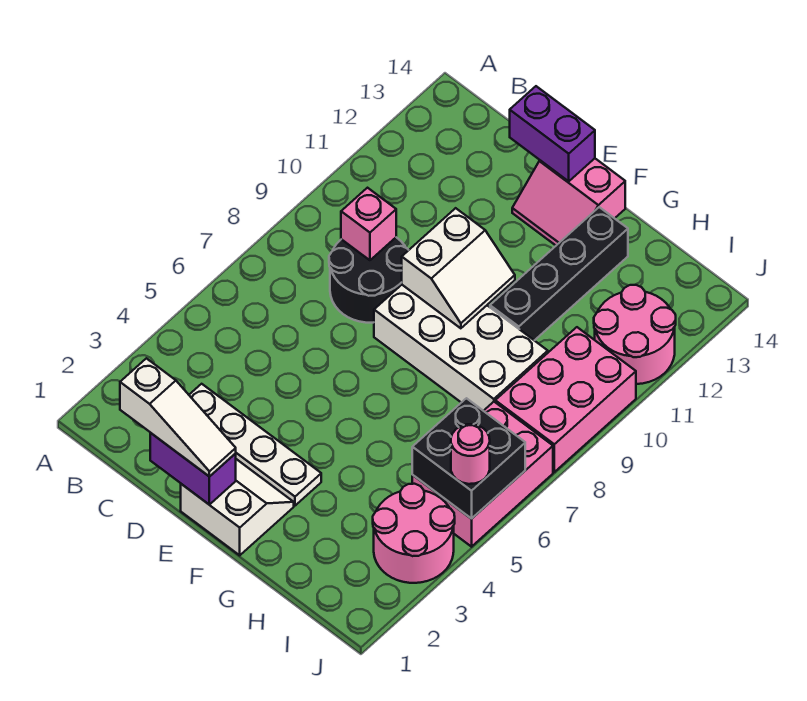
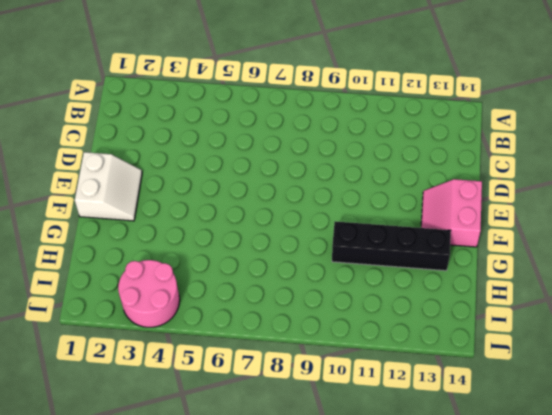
none -> white plate C3:F3 level 1
none -> black round brick C8:D9 level 1
none -> white brick E8:H9 level 1

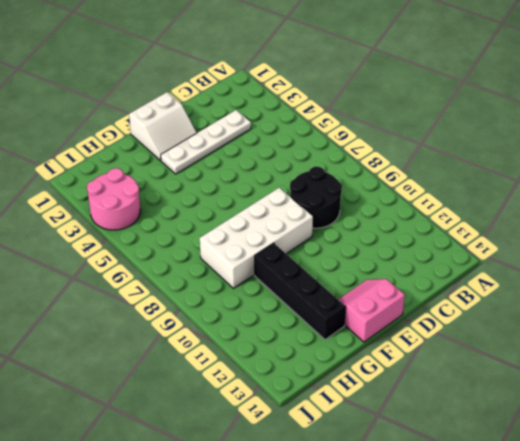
none -> pink brick I5:J7 level 1
none -> pink brick I8:J10 level 1
none -> pink round brick I11:J12 level 1

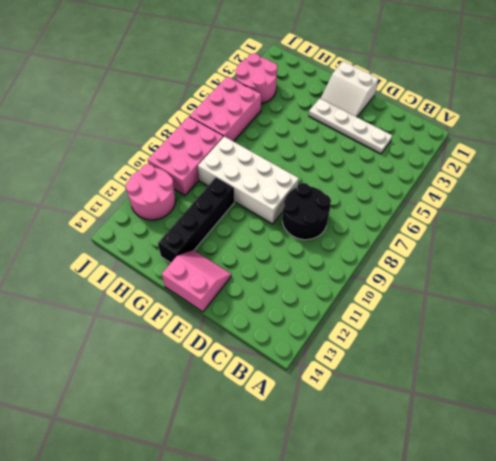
none -> pink brick C9 level 2
none -> purple brick D1:E1 level 2
none -> purple brick D14:E14 level 2

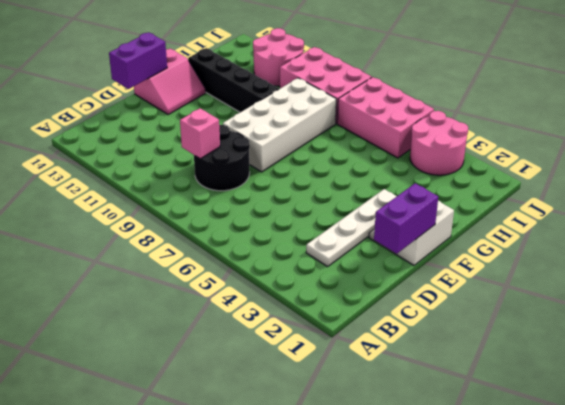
none -> white slope E9:F10 level 2 top E
none -> black brick I5:J6 level 2
none -> white slope C1:E1 level 3 top C

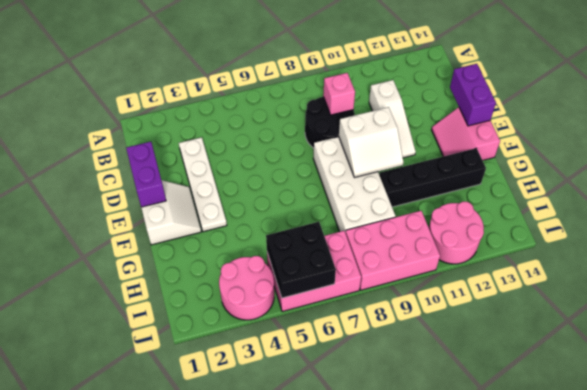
white slope C11:E11 level 1 top C -> white slope C1:E1 level 3 top C
none -> pink round brick J5 level 3

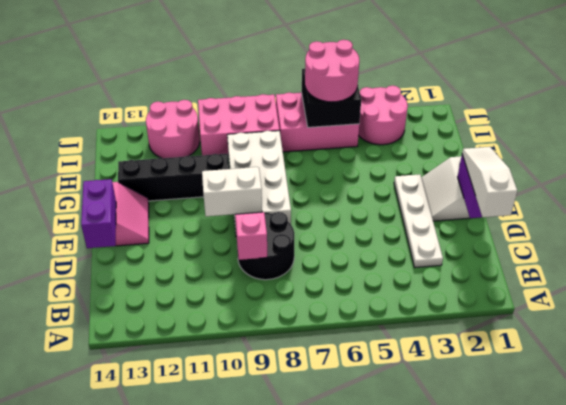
pink round brick I5:J6 level 3 -> pink round brick J5 level 3

